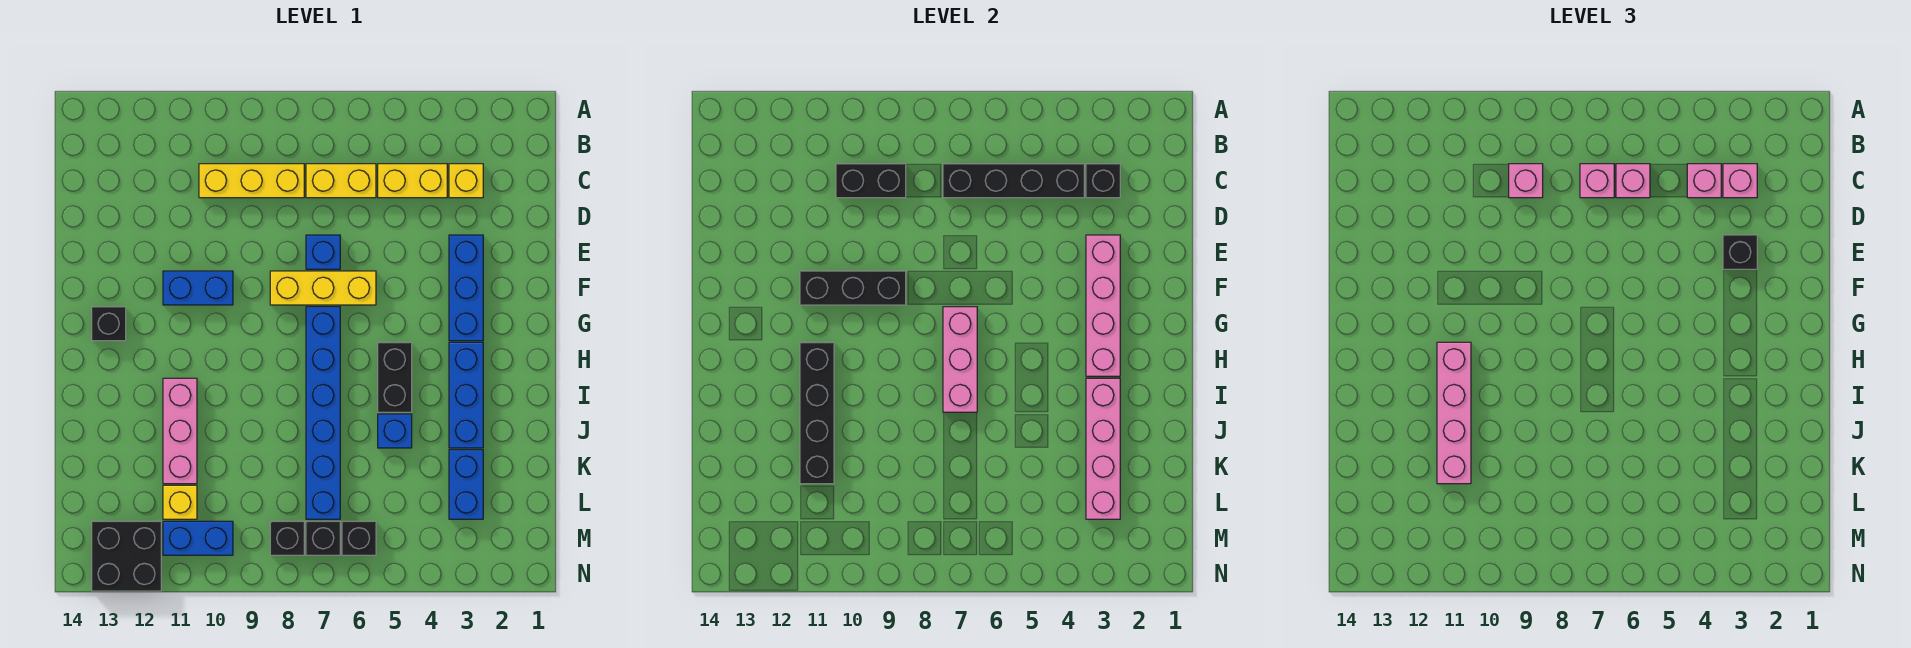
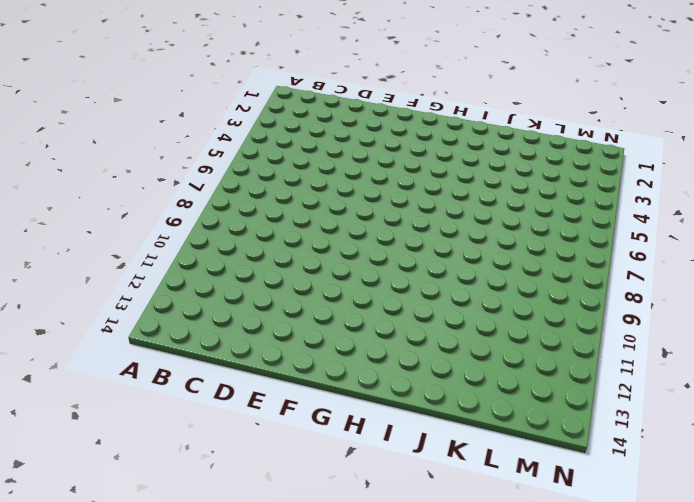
none -> yellow brick C3 level 1
none -> yellow brick C4:C5 level 1
none -> yellow brick C6:C7 level 1
none -> yellow brick C8:C10 level 1

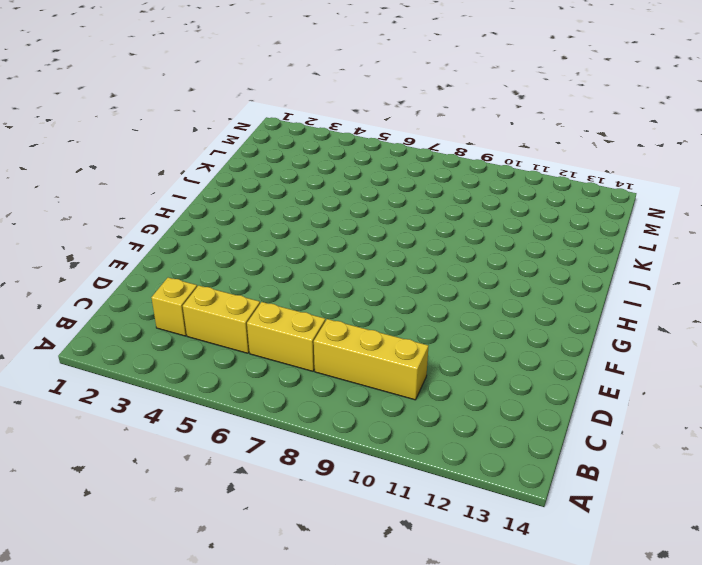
none -> blue brick E3:G3 level 1
none -> blue brick E7 level 1
none -> yellow brick F6:F8 level 1
none -> blue brick F10:F11 level 1

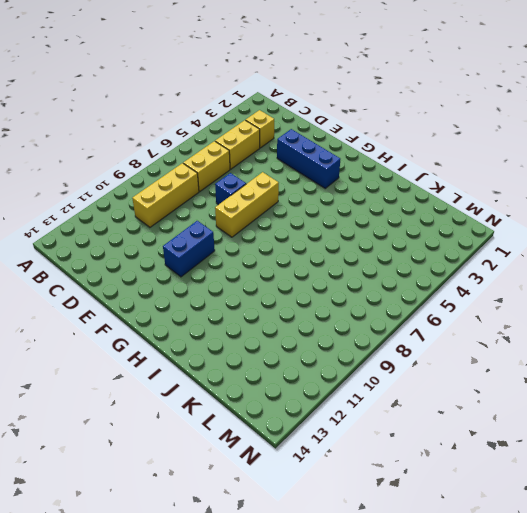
none -> blue brick G7:L7 level 1
none -> black brick G13 level 1
none -> blue brick H3:J3 level 1
none -> black brick H5:I5 level 1

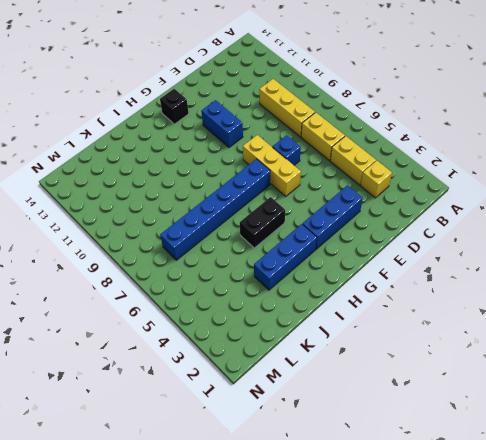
none -> pink brick I11:K11 level 1
none -> blue brick J5 level 1
none -> blue brick K3:L3 level 1
none -> yellow brick L11 level 1

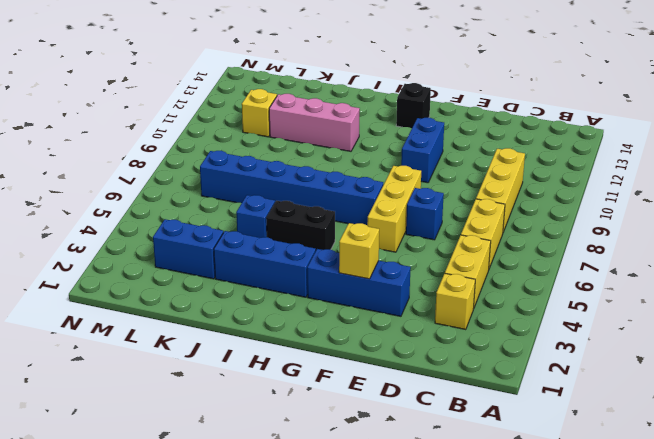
yellow brick F3 level 2 -> pink brick E3:H3 level 2
none -> black brick M6 level 1
none -> black brick M7 level 1
none -> black brick M8 level 1
none -> blue brick M10:M11 level 1

